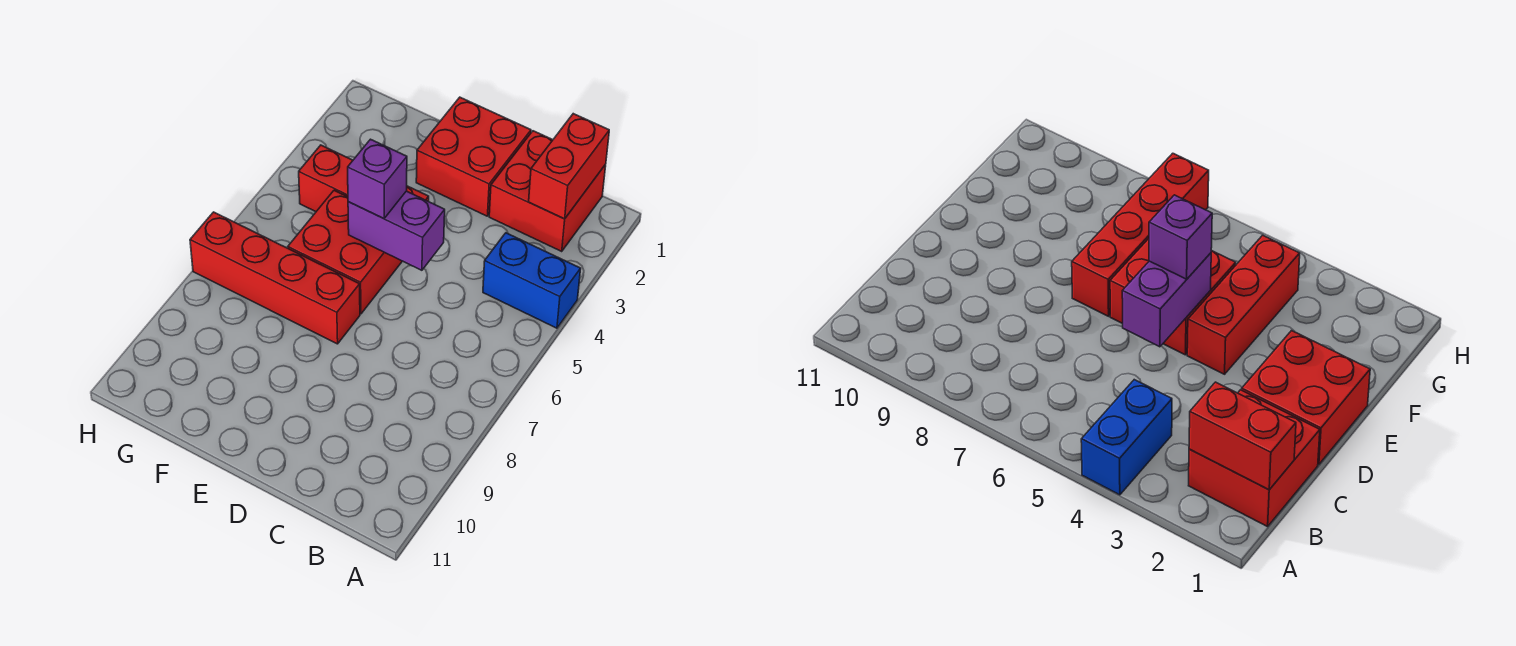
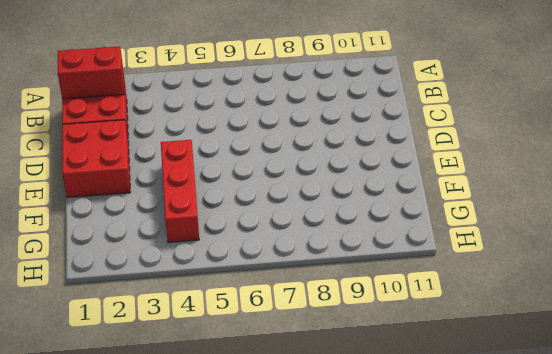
none -> blue brick A4:B4 level 1
none -> red brick E5:F6 level 1

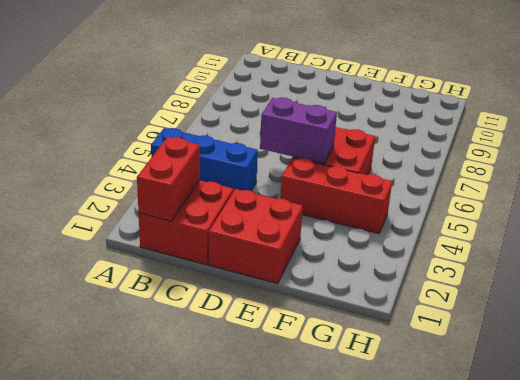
blue brick A4:C4 level 1 -> blue brick A4:B4 level 1
none -> red brick E7:H7 level 1
none -> purple brick E5 level 3

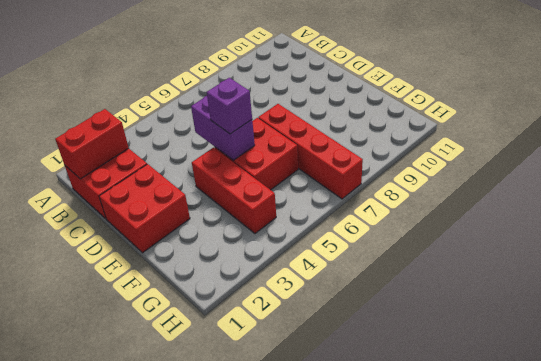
none -> blue brick A4:B4 level 1

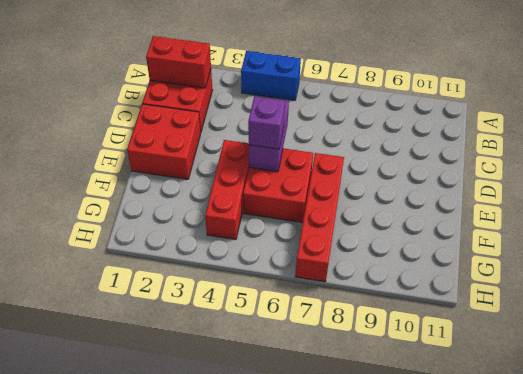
blue brick A4:A5 level 1 -> blue brick A4:B4 level 1

